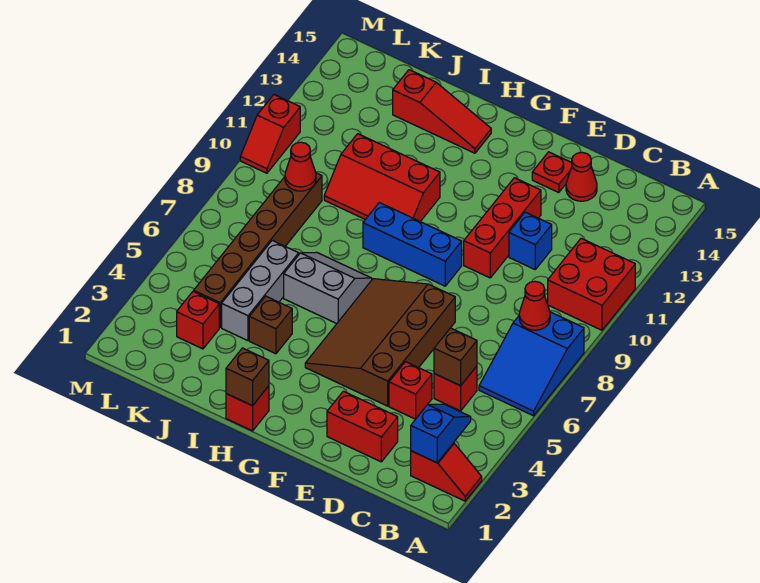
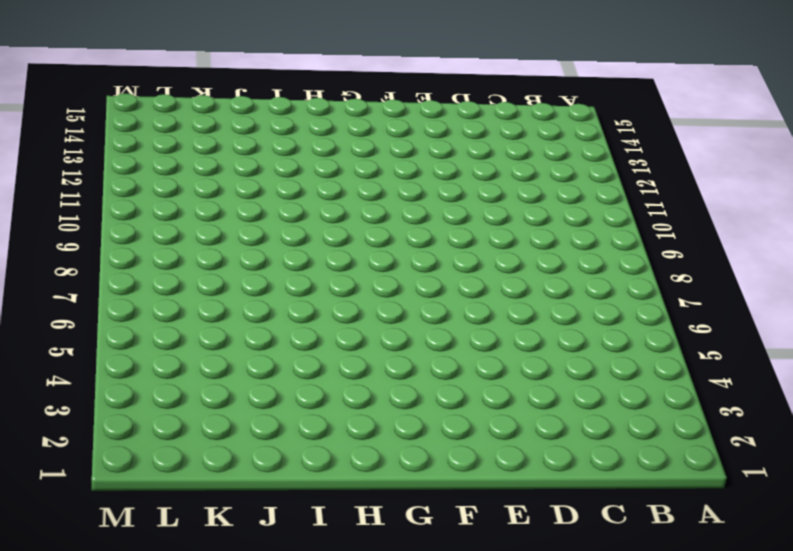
none -> red slope A2:B2 level 1 top B
none -> blue slope A6:B8 level 1 top 8
none -> red brick A10:B11 level 1

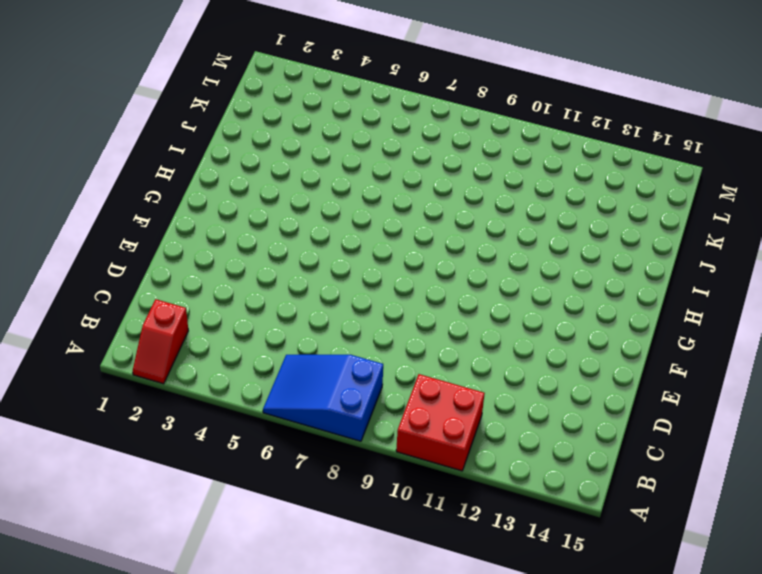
none -> red brick C5 level 1
none -> red brick D2:E2 level 1
none -> red brick D4 level 1

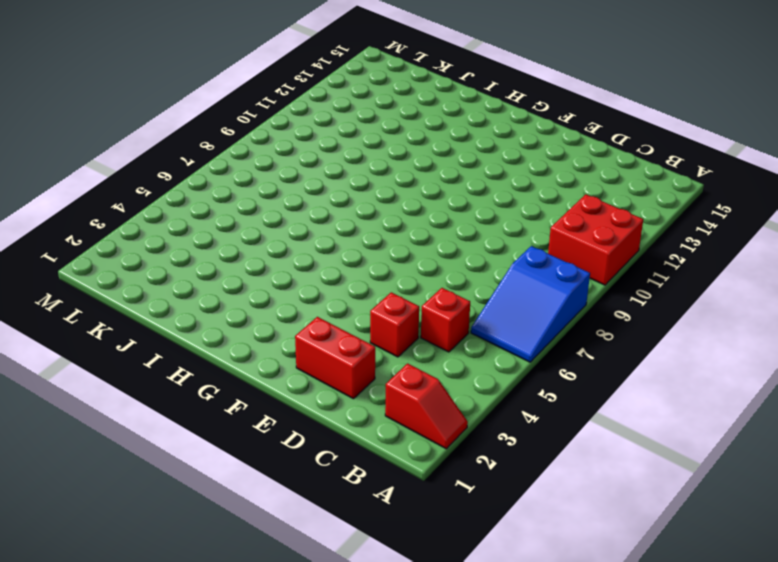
none -> blue brick D11 level 1
none -> red cone D14 level 1
none -> brown slope E4:G7 level 1 top E

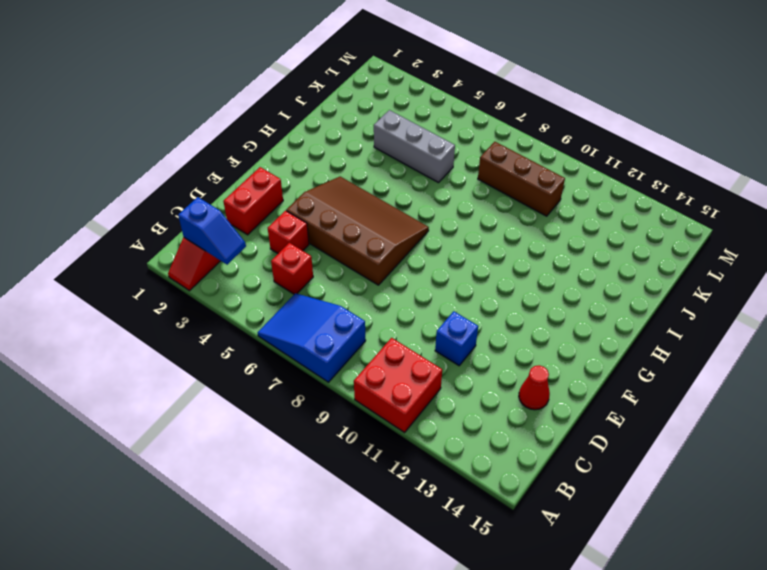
brown brick K8:K10 level 1 -> brown brick K4:K9 level 1
none -> red brick E10:E12 level 1
none -> red plate E14 level 1
none -> blue brick F9:H9 level 1

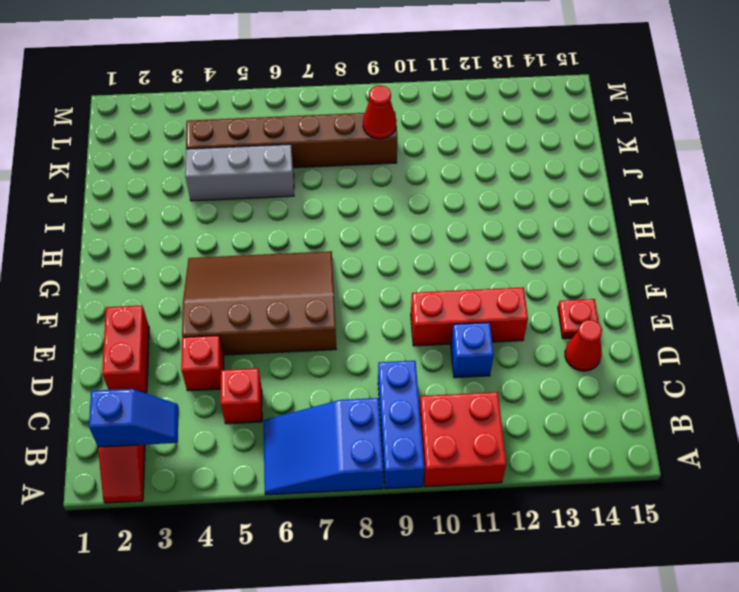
blue brick A9:C9 level 1 -> blue brick F9:H9 level 1
none -> red brick H1 level 1
none -> grey slope H6:I7 level 1 top 6
none -> red slope H10:J11 level 1 top 11

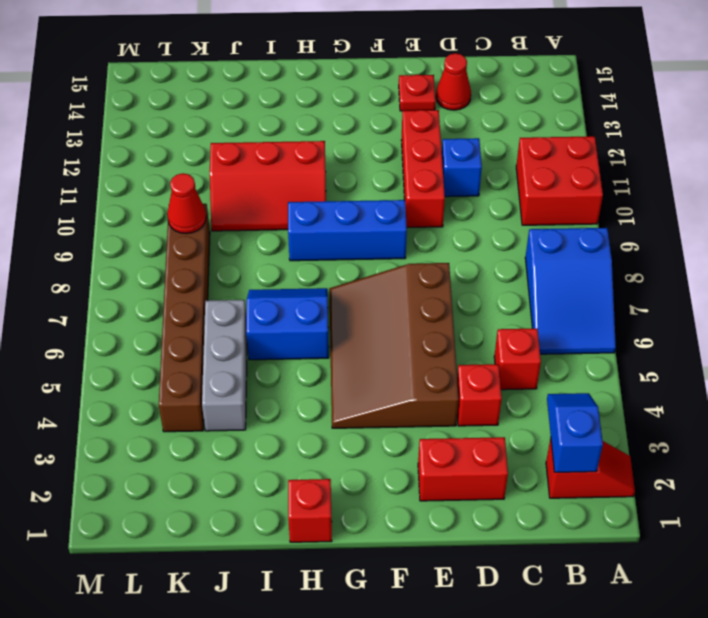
blue slope H6:I7 level 1 top 6 -> grey slope H6:I7 level 1 top 6
none -> red slope H14:J14 level 1 top J
none -> brown brick I4 level 1
none -> red brick K3 level 1

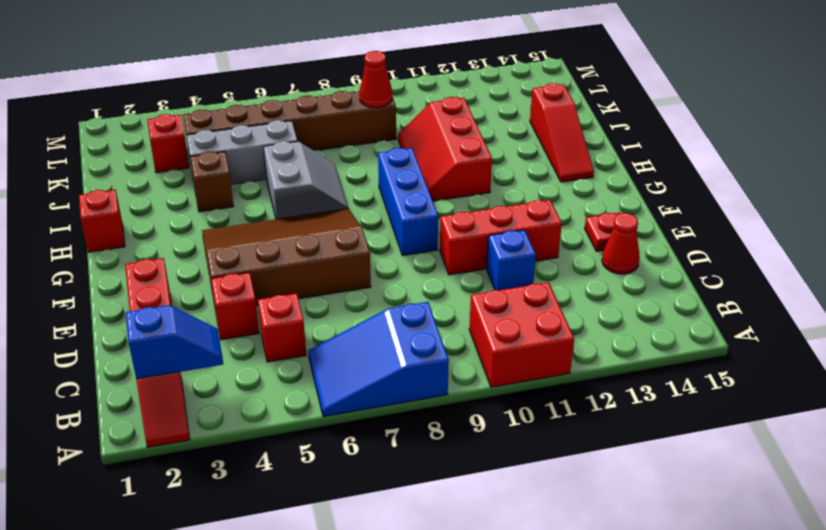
none -> red slope M10:M11 level 1 top 11
none -> red cone B8 level 2
none -> brown brick C5 level 2

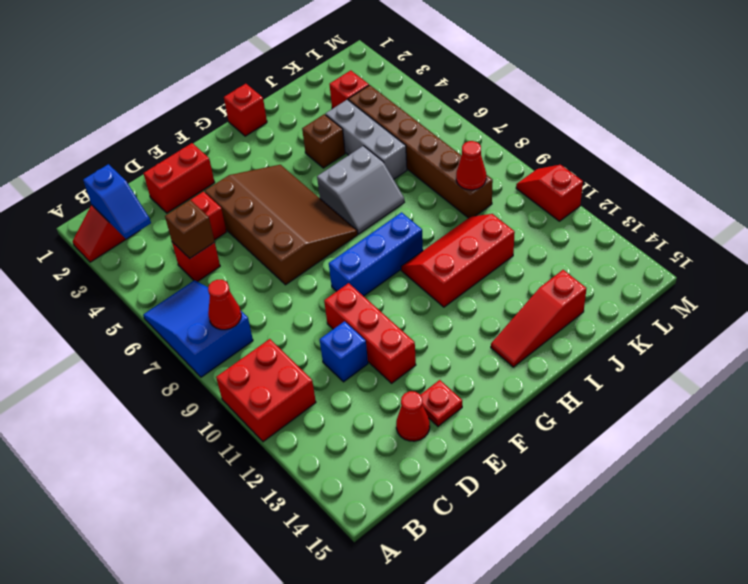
none -> brown brick H1 level 2

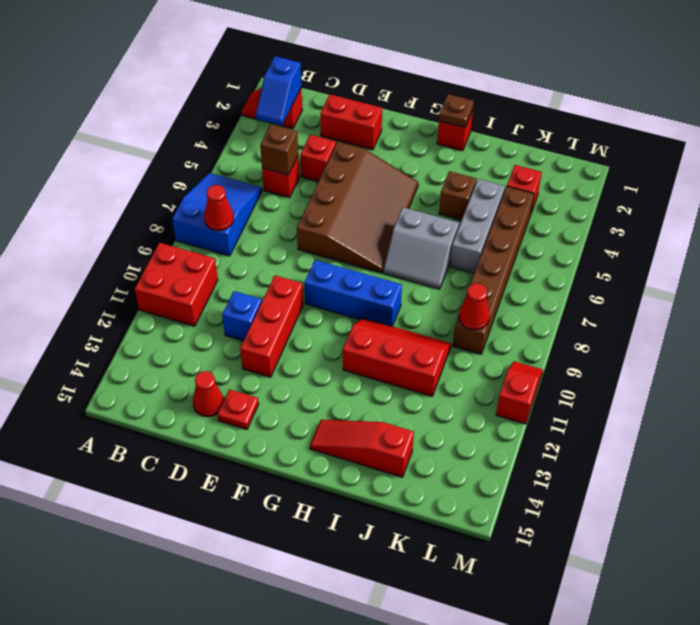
brown plate H1 level 2 -> brown brick H1 level 2

